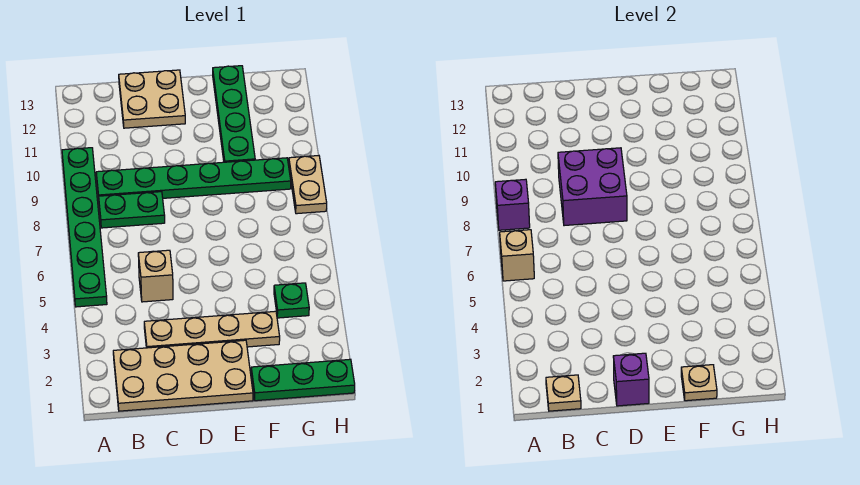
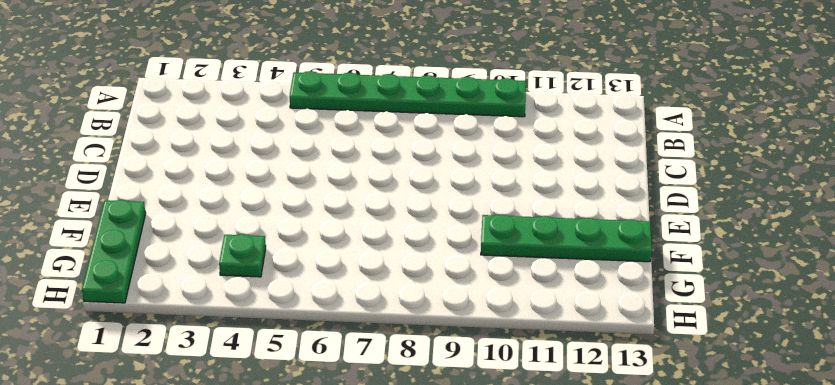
none -> tan plate B1:E2 level 1
none -> green plate B8:C8 level 1
none -> green plate B9:G9 level 1

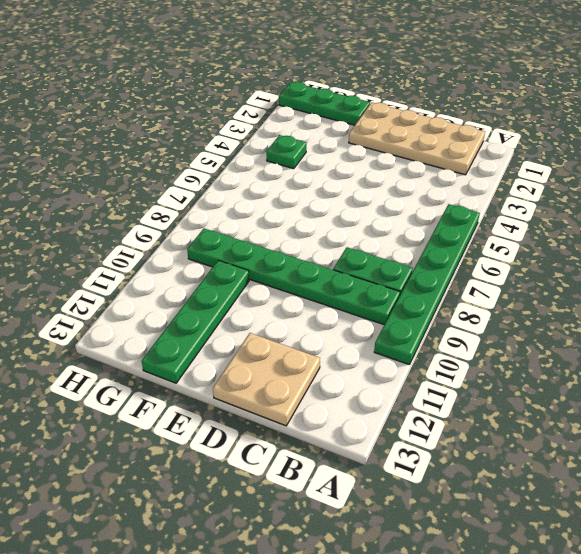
none -> tan plate C3:F3 level 1
none -> tan brick C5 level 1
none -> tan plate H8:H9 level 1

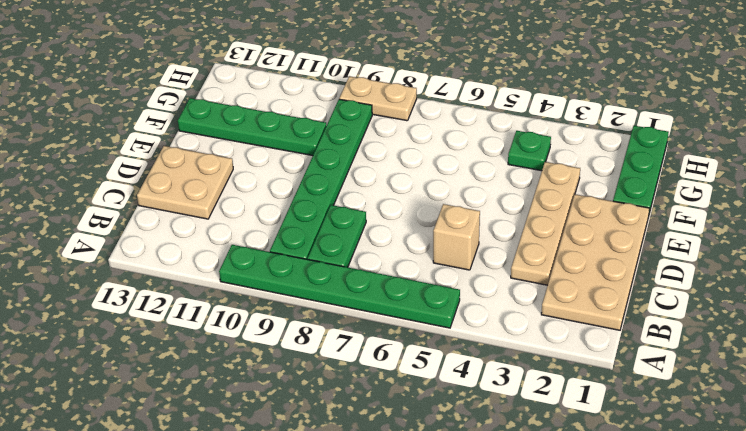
none -> tan brick A6 level 2
none -> purple brick A8 level 2
none -> tan plate B1 level 2

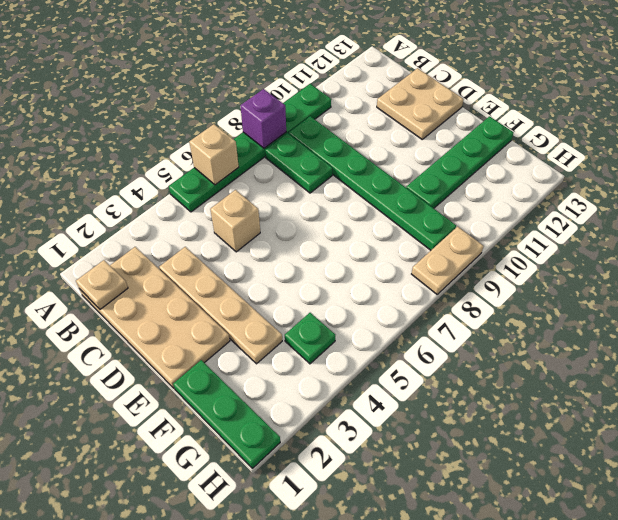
none -> purple brick C8:D9 level 2
none -> purple brick D1 level 2
none -> tan plate F1 level 2

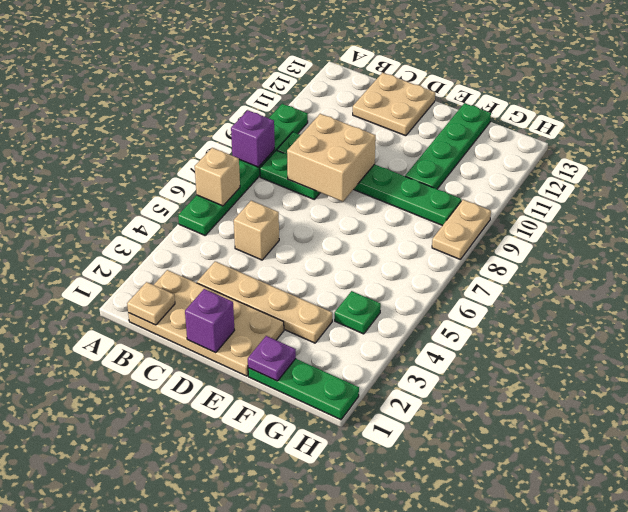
tan brick C8:D9 level 2 -> purple brick C8:D9 level 2
purple plate F1 level 2 -> tan plate F1 level 2

